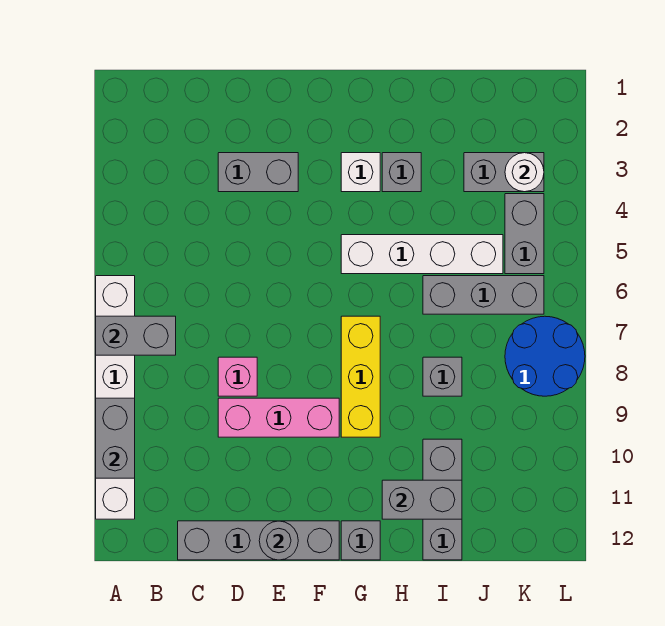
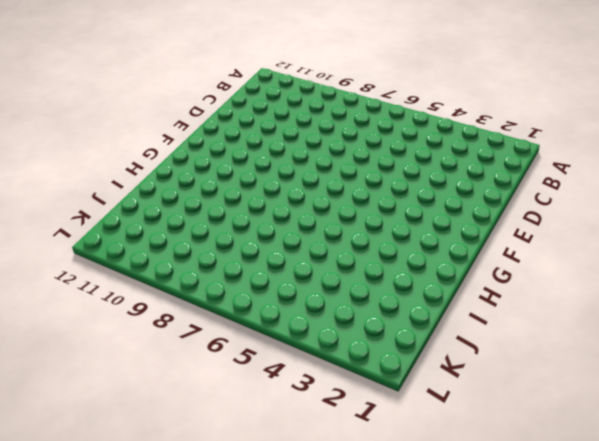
none -> white brick A6:A11 level 1
none -> grey brick C12:F12 level 1
none -> grey brick D3:E3 level 1

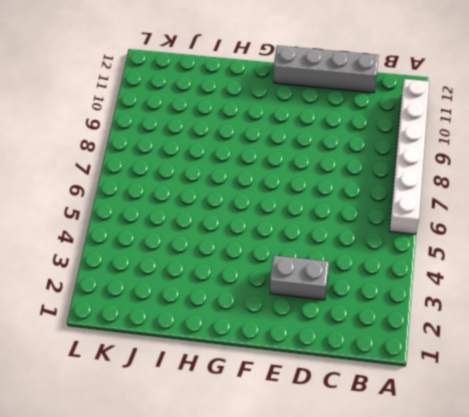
none -> pink brick D8 level 1
none -> pink brick D9:F9 level 1
none -> white brick G3 level 1

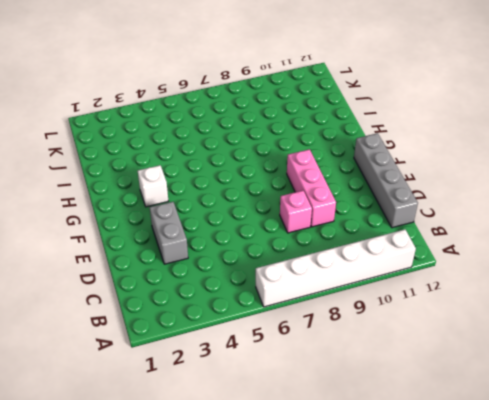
none -> white brick G5:J5 level 1
none -> yellow brick G7:G9 level 1
none -> grey brick G12 level 1

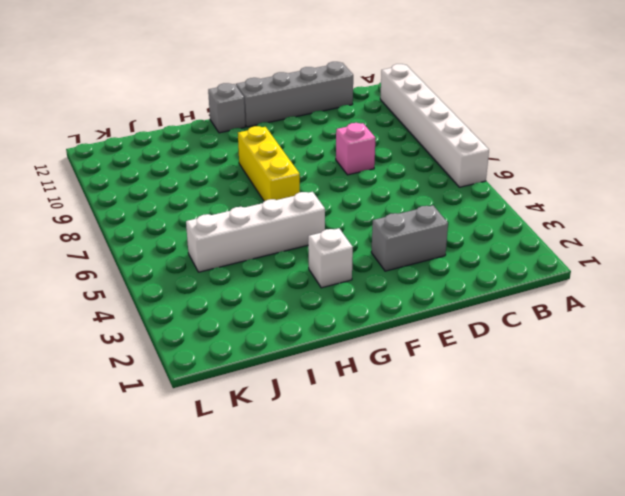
none -> pink brick D9:F9 level 1
none -> grey brick H3 level 1
none -> grey brick I6:K6 level 1

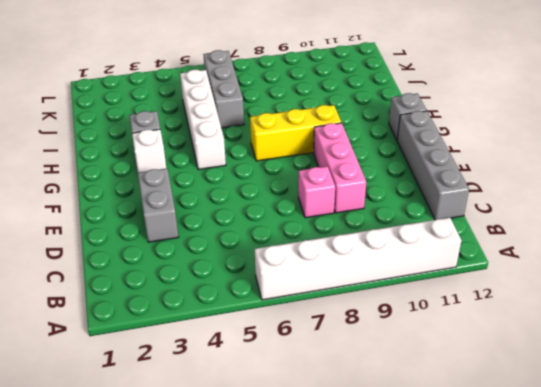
none -> grey brick I8 level 1
none -> grey brick I10:I12 level 1
none -> grey brick J3:K3 level 1

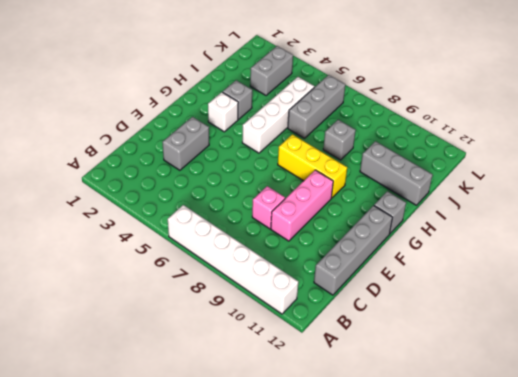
none -> grey brick K4:K5 level 1
none -> blue round brick K7:L8 level 1
none -> grey brick A7:B7 level 2

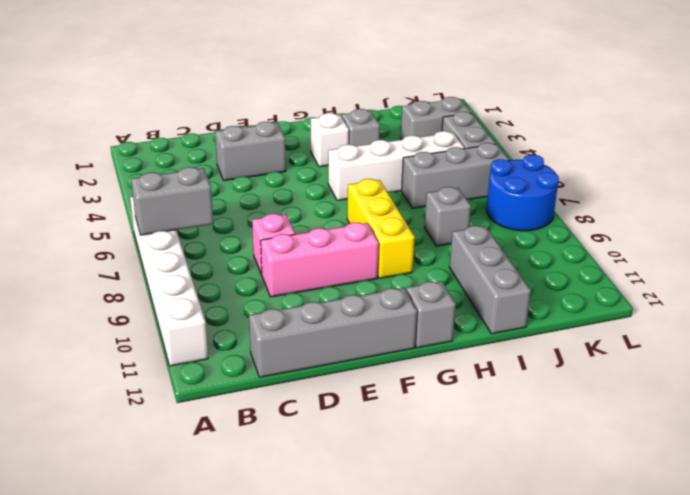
none -> grey brick A9:A10 level 2
none -> grey round brick E12 level 2
none -> grey brick H11:I11 level 2

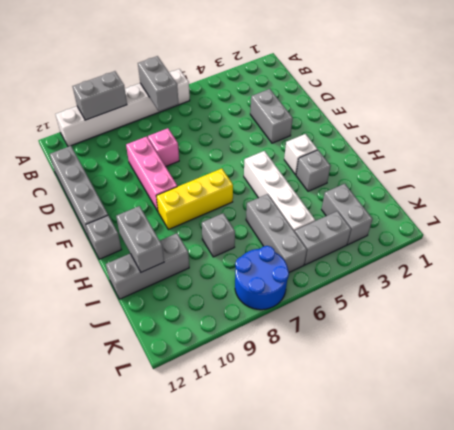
none -> grey round brick E12 level 2
none -> white round brick K3 level 2

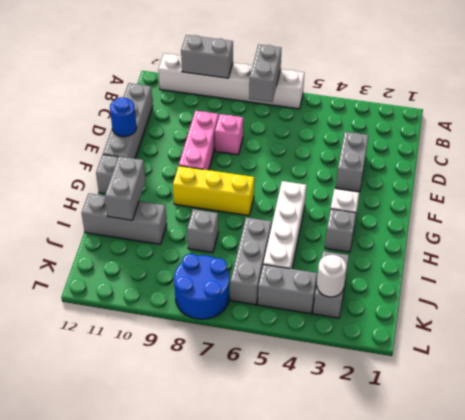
blue round brick E12 level 2 -> grey round brick E12 level 2

